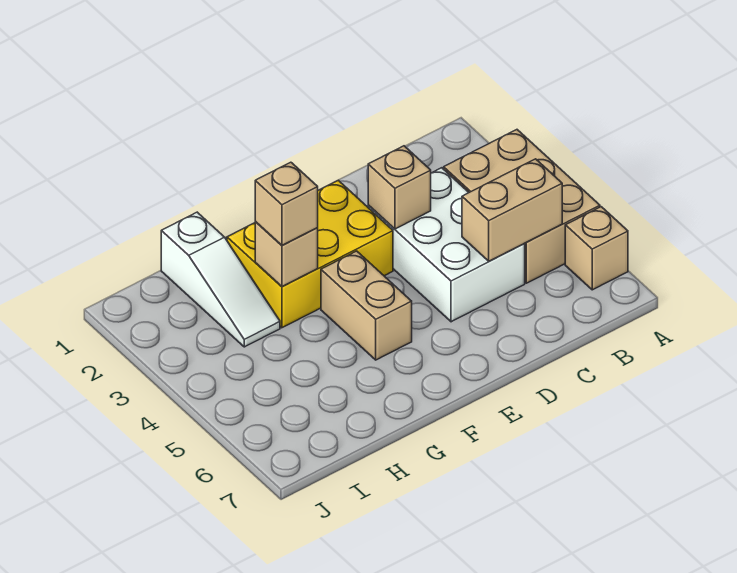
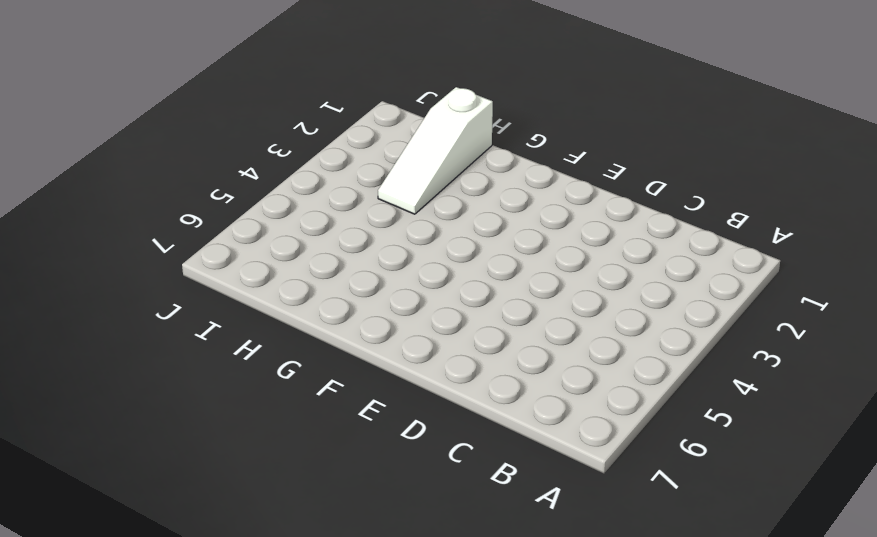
none -> tan brick A3:B5 level 1
none -> tan brick A6 level 1

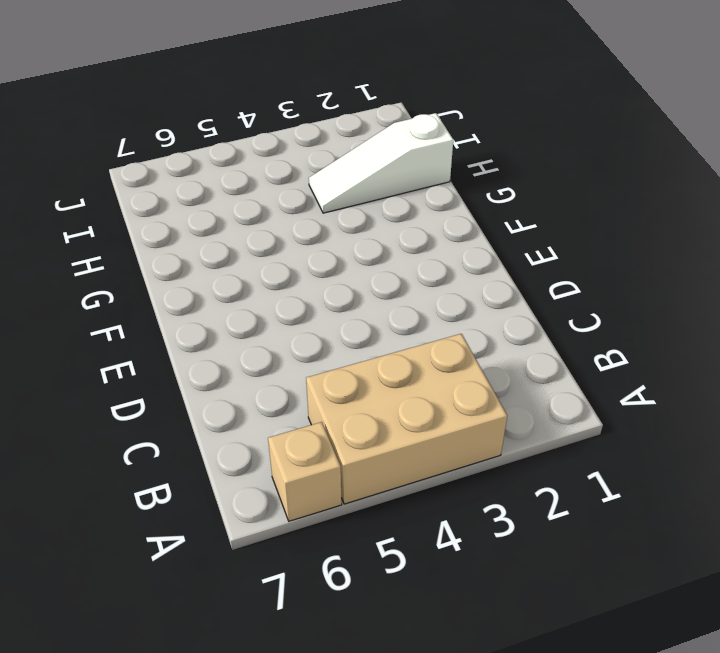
none -> white brick C3:D5 level 1
none -> yellow brick E2:G3 level 1

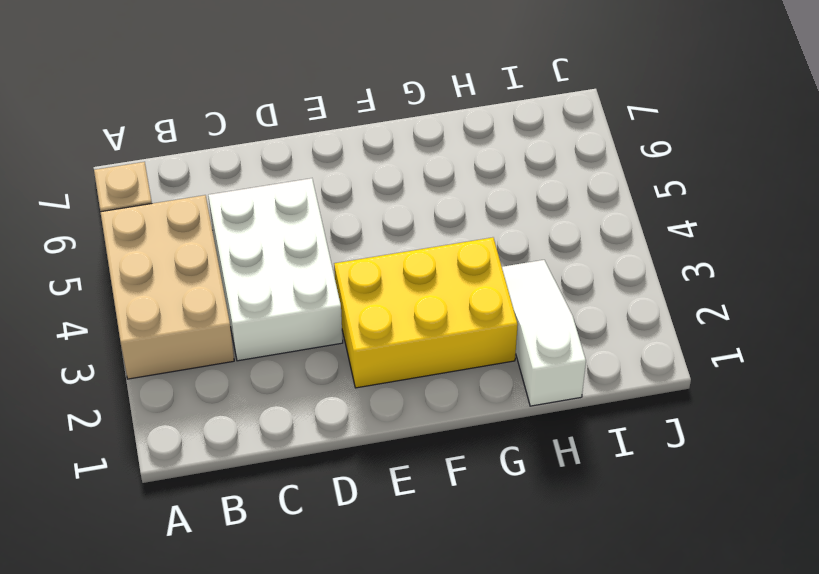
none -> tan brick F4:F5 level 1
none -> tan brick B5:C5 level 2

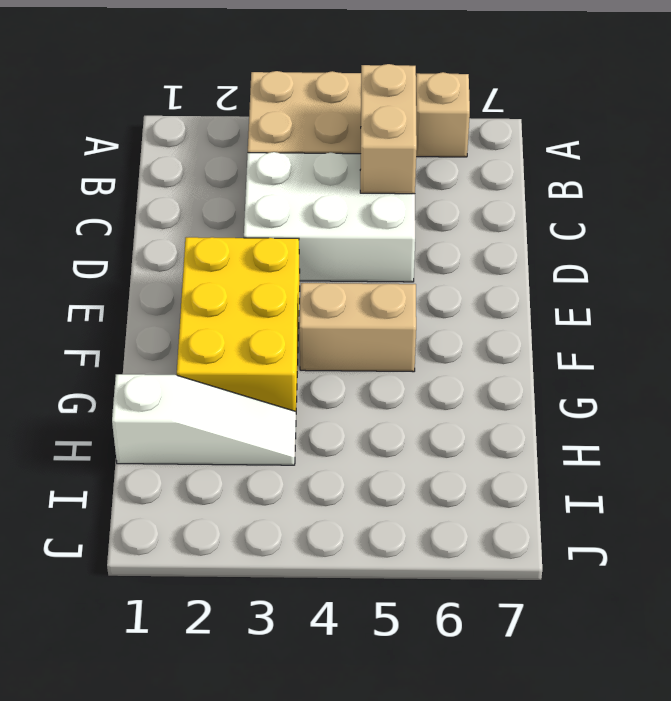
none -> tan brick D3 level 2
none -> tan brick G3 level 2

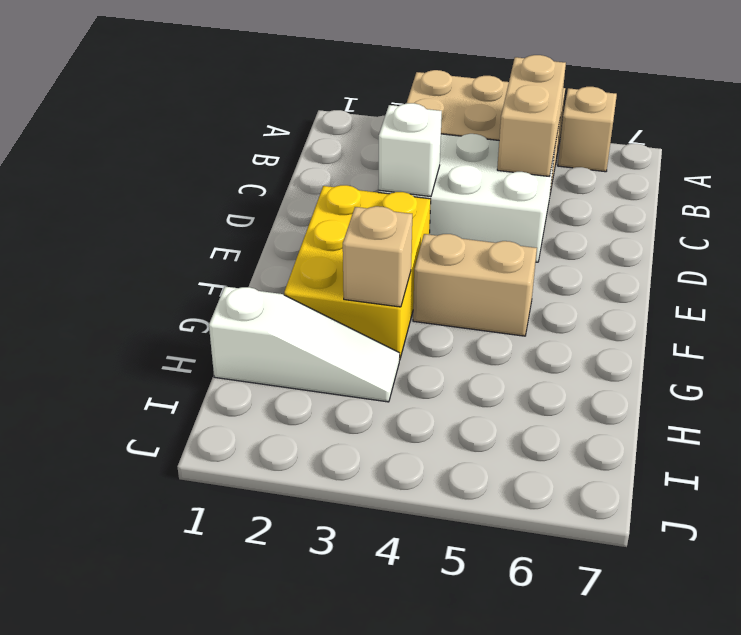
white brick D3 level 2 -> tan brick D3 level 2
none -> tan brick G3 level 3

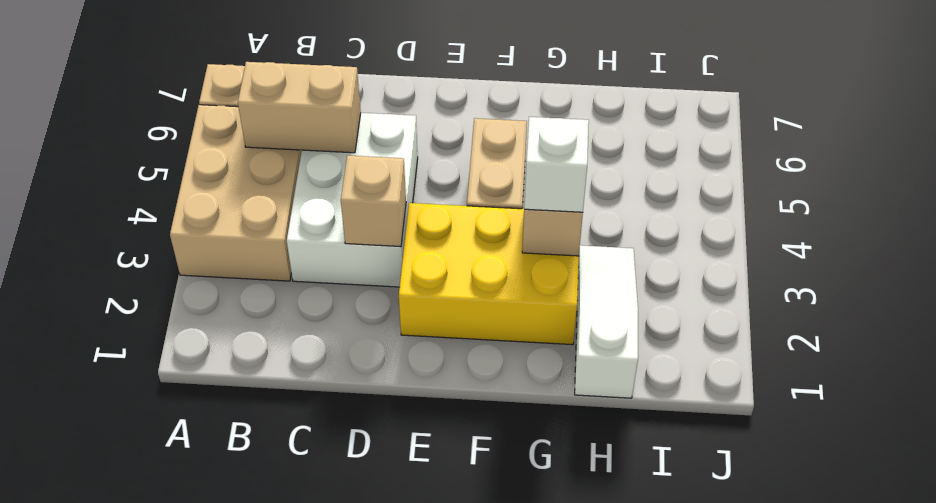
white brick G3 level 3 -> tan brick G3 level 3

